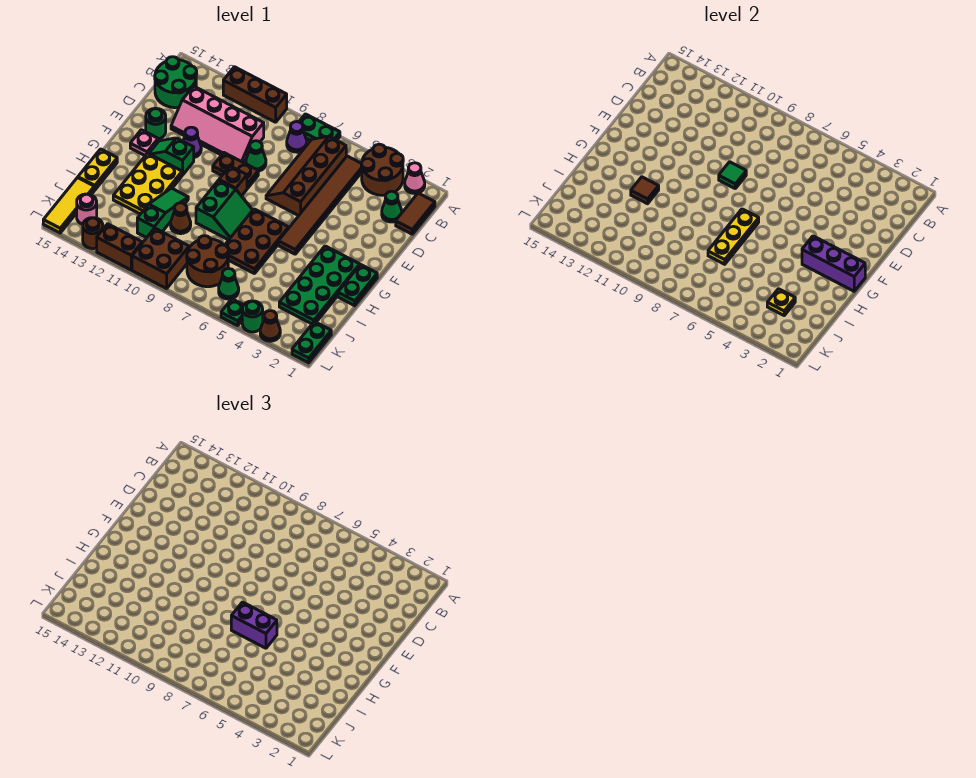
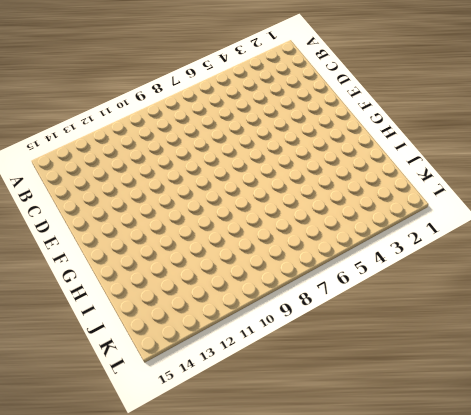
none -> pink cone A2 level 1
none -> brown round brick A3:B4 level 1
none -> green plate A7:A8 level 1
none -> brown brick A10:A12 level 1

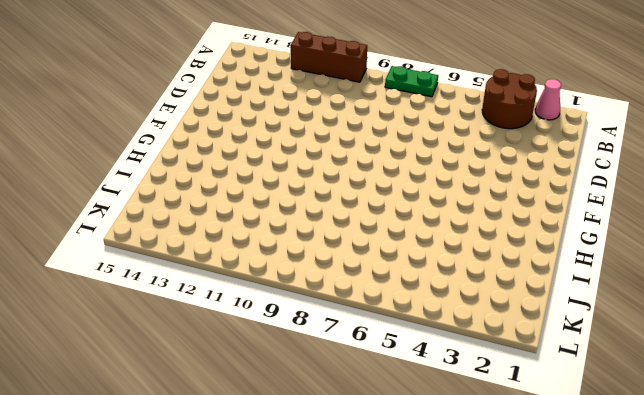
none -> brown tile B1:C1 level 1
none -> brown tile B5:G5 level 1
none -> brown slope B6:E7 level 1 top 6
none -> purple cone B8 level 1

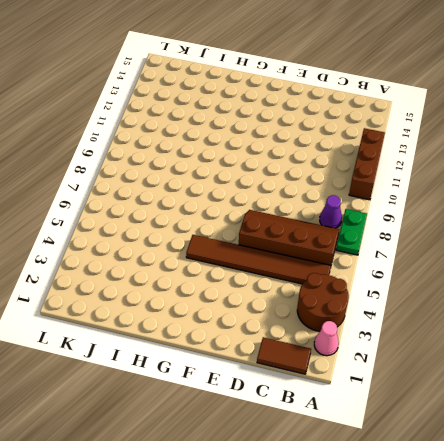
none -> green round brick B14:C15 level 1
none -> green cone C2 level 1
none -> pink slope C10:D13 level 1 top C
none -> green cone D9 level 1

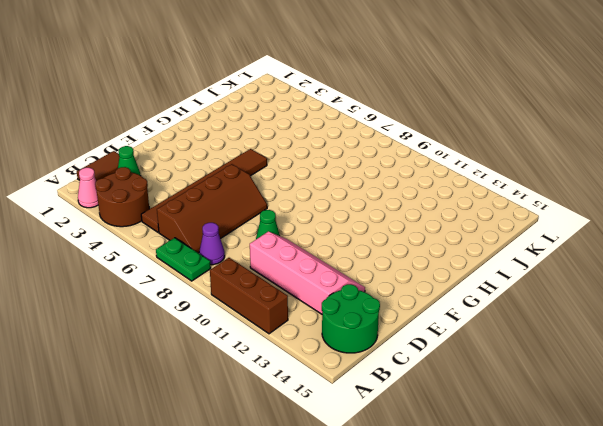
none -> brown plate E9:E10 level 1
none -> purple cone E12 level 1
none -> green round brick E14 level 1
none -> brown brick F9 level 1

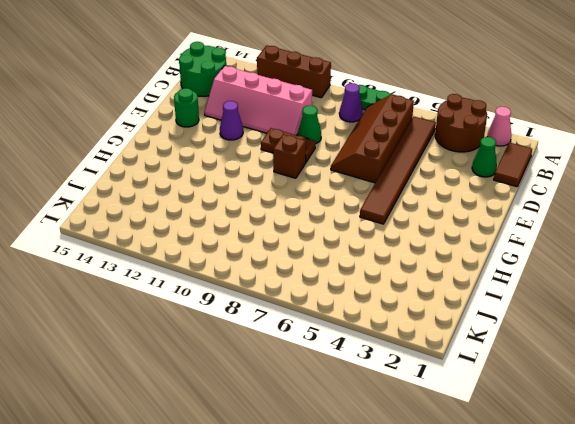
none -> green slope F12:F13 level 1 top 12
none -> pink plate F14 level 1
none -> green plate G1:H1 level 1
none -> green plate G2:J3 level 1

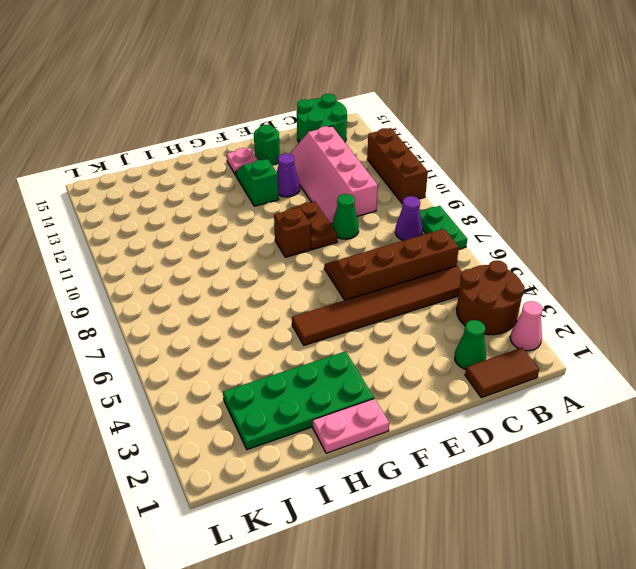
pink plate G1:H1 level 1 -> green plate G1:H1 level 1
none -> brown plate G6:I7 level 1
none -> green slope G8:H9 level 1 top 9
none -> yellow plate G12:I13 level 1
none -> green slope H11:J11 level 1 top J

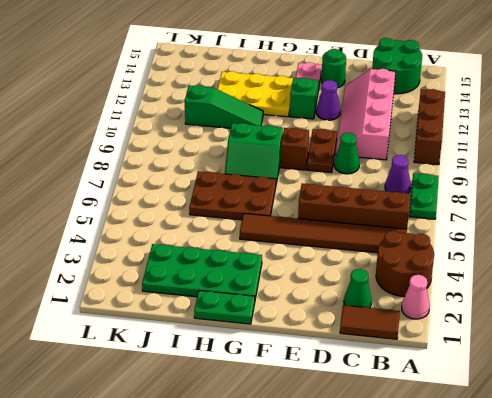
none -> yellow plate H15:I15 level 1
none -> brown cone I10 level 1
none -> brown round brick J7:K8 level 1
none -> yellow tile J15:L15 level 1

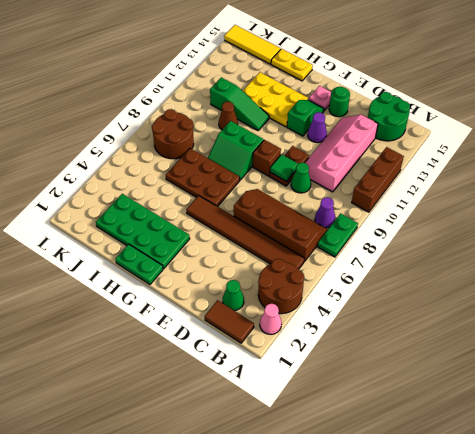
none -> green plate K1:L1 level 1
none -> green cone K6 level 1
none -> brown brick K9:L10 level 1
none -> pink round brick K14 level 1

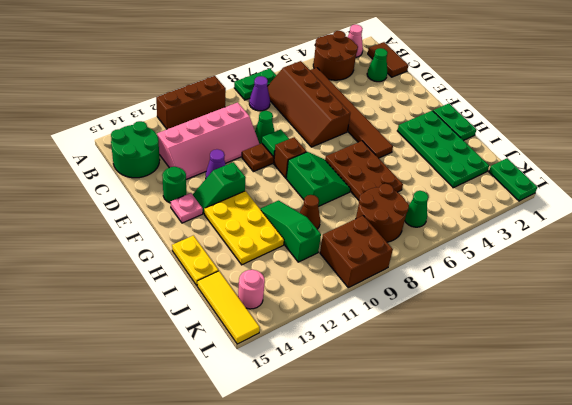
none -> brown cone L3 level 1
none -> green round brick L4 level 1
none -> green plate L5 level 1
none -> brown brick L11:L12 level 1

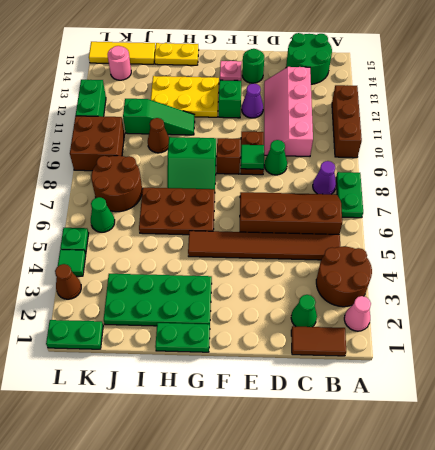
green tile L4 level 1 -> green round brick L4 level 1
green brick L11:L12 level 1 -> brown brick L11:L12 level 1
none -> brown round brick L13 level 1
none -> purple brick G1:G3 level 2
none -> yellow plate G7:I7 level 2
none -> brown tile H12 level 2

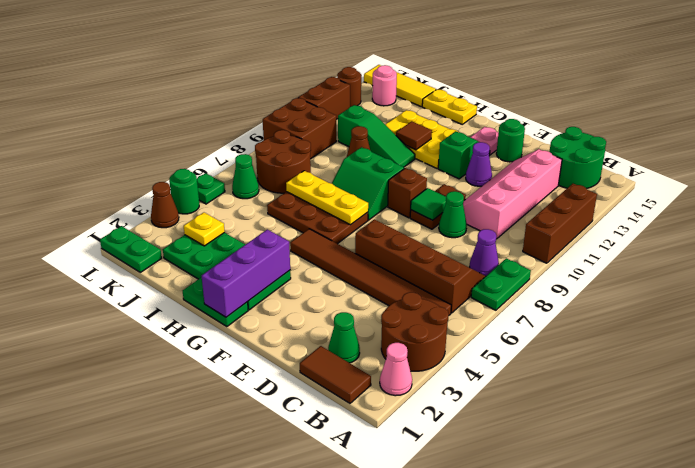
none -> purple brick H6:H7 level 3

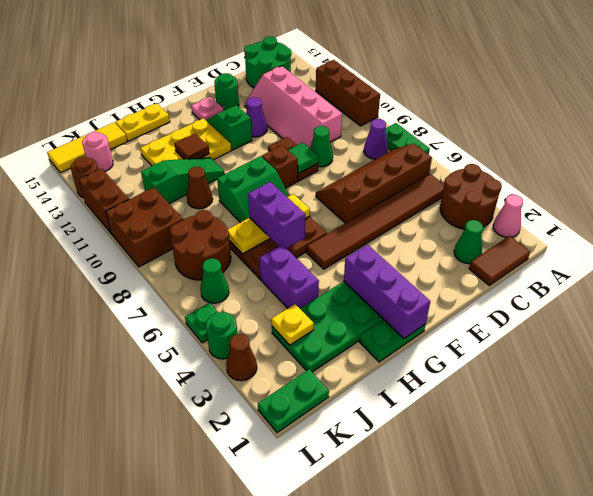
purple brick I4:I5 level 1 -> none

